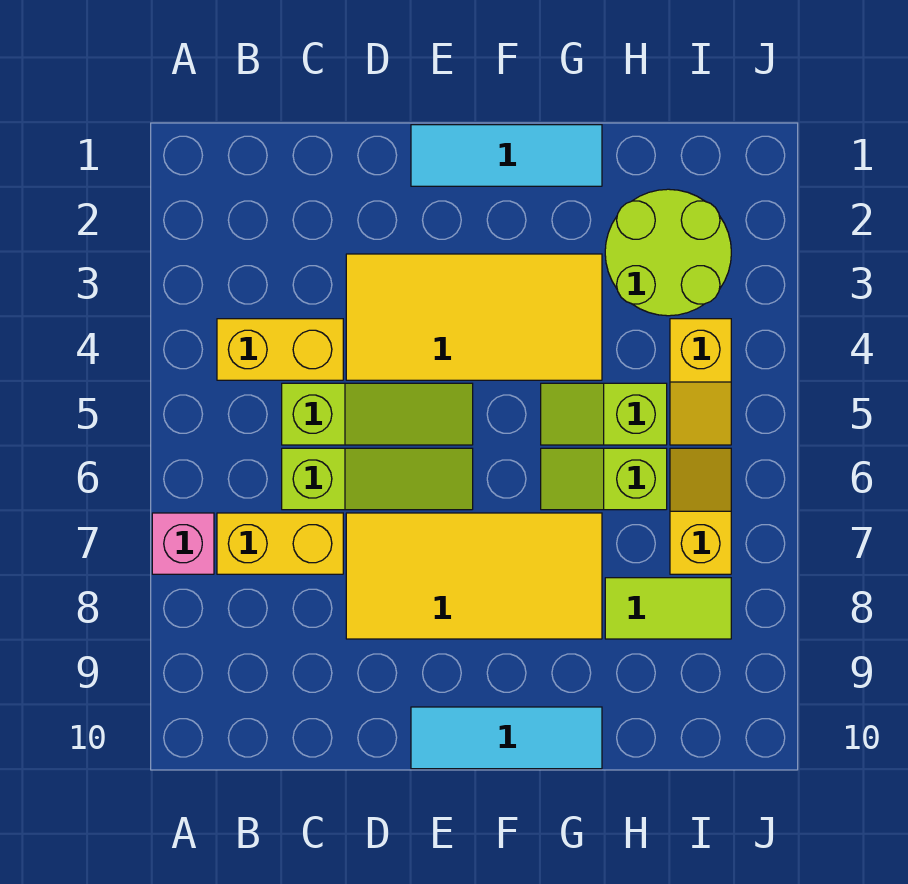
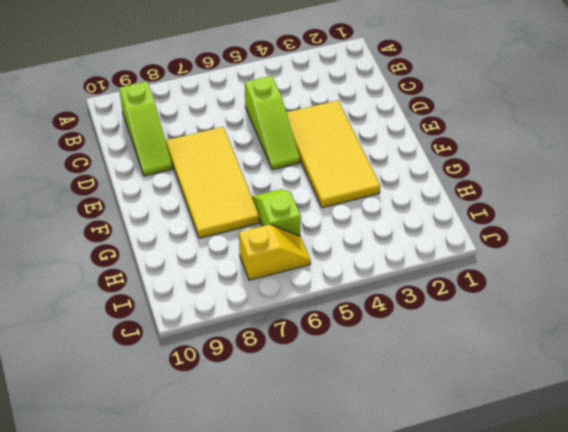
lime slope B9:D9 level 1 top B -> lime slope C6:E6 level 1 top C
none -> pink brick A7 level 1
none -> yellow brick B4:C4 level 1
none -> yellow brick B7:C7 level 1

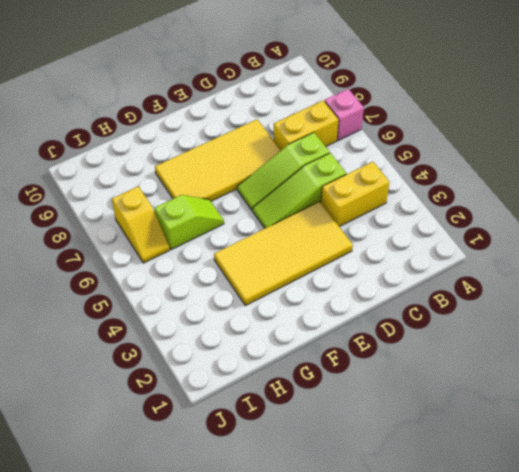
none -> cyan tile E1:G1 level 1
none -> cyan tile E10:G10 level 1
none -> lime slope G5:H5 level 1 top H

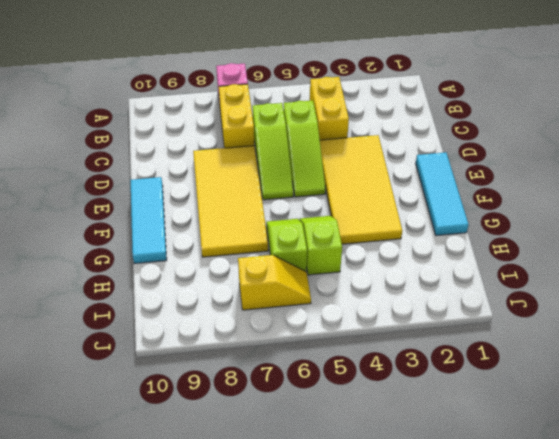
none -> lime round brick H2:I3 level 1
none -> lime tile H8:I8 level 1
none -> yellow slope I4:I5 level 1 top 4

